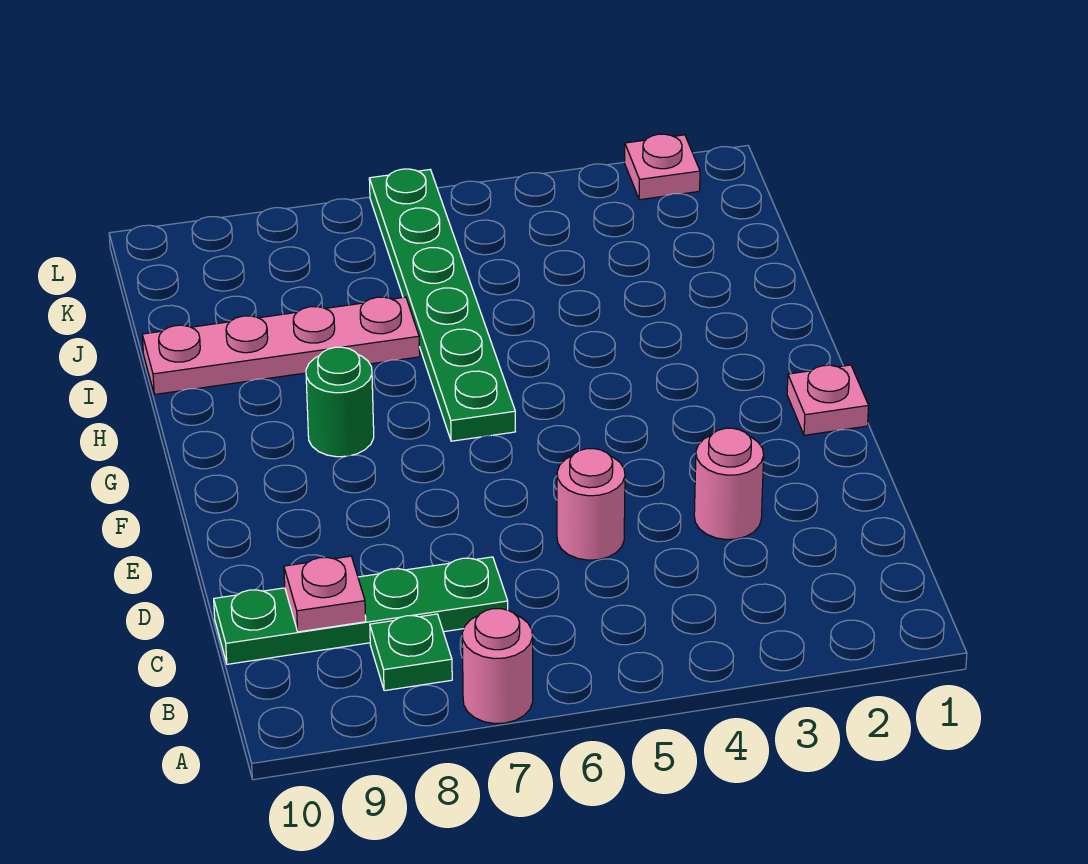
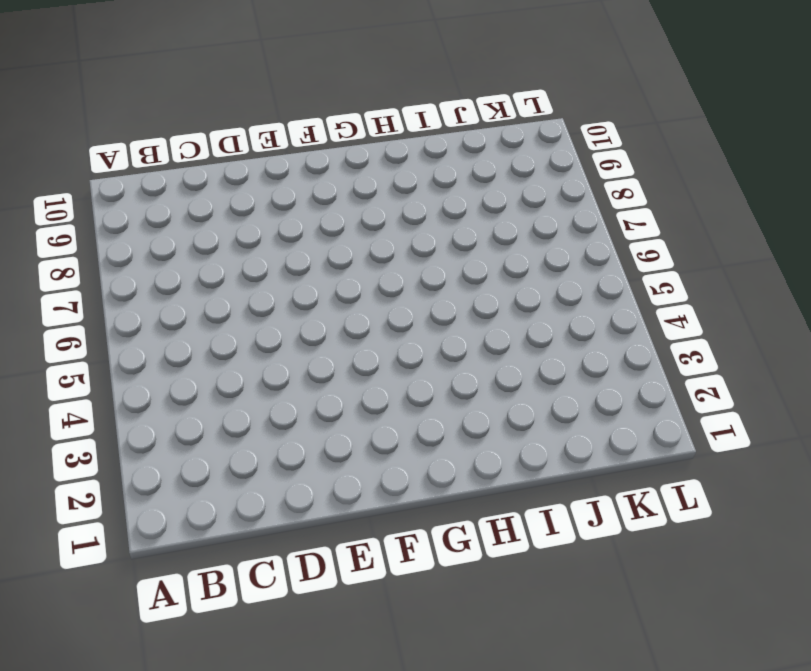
none -> pink round brick A7 level 1
none -> green plate B8 level 1

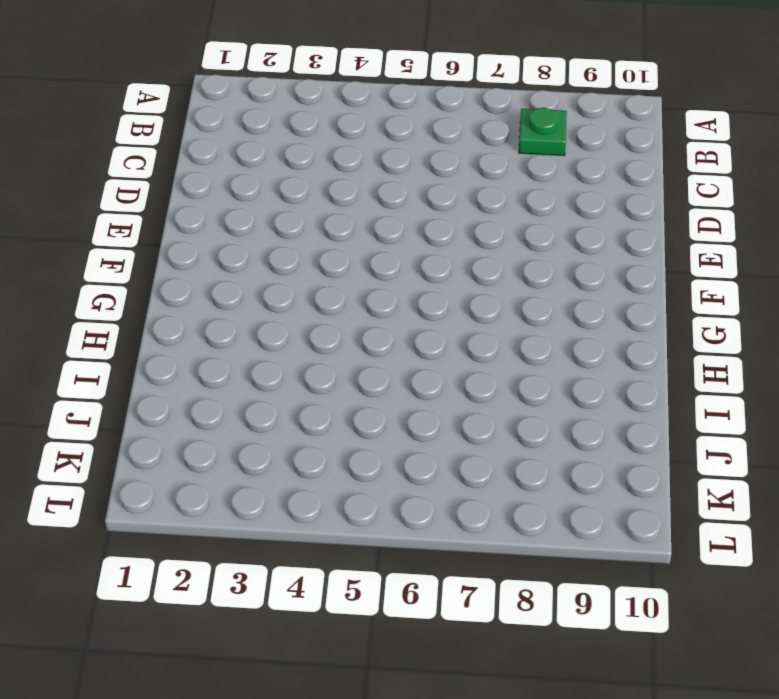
none -> pink round brick A7 level 1
none -> green plate C7:C10 level 1

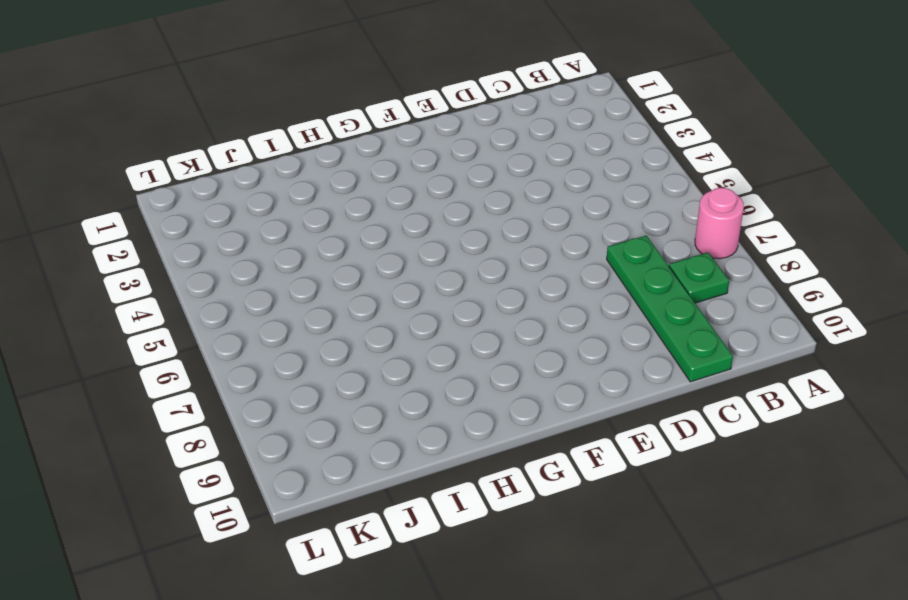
none -> pink round brick D3 level 1
none -> pink round brick D5 level 1

